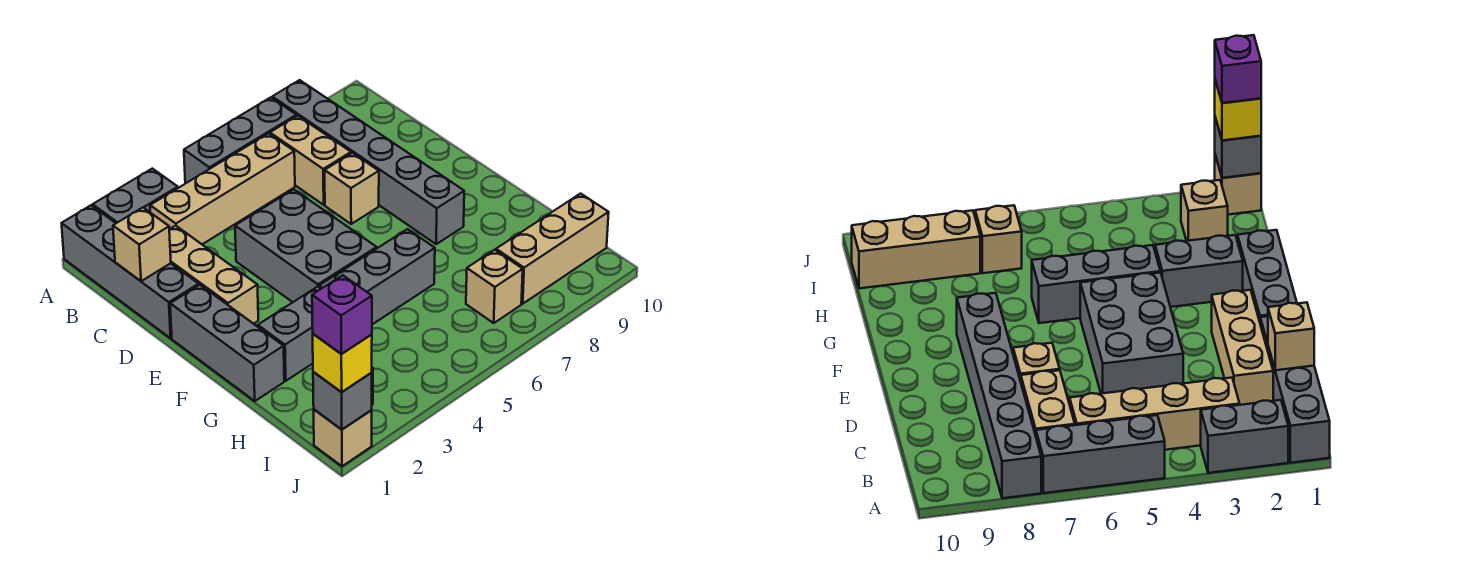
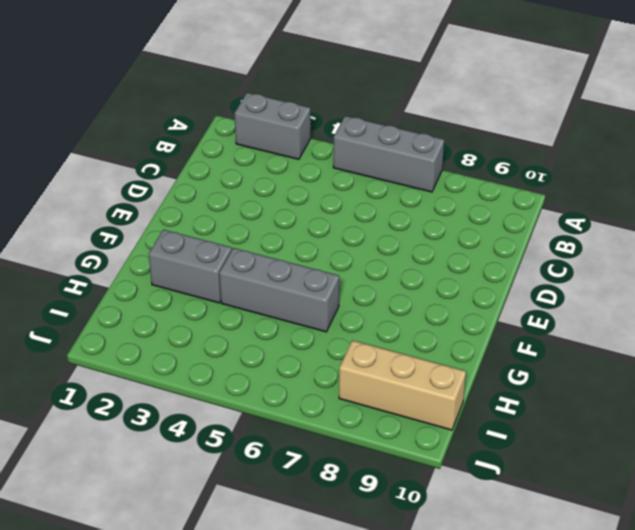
none -> grey brick A1:D1 level 1
none -> grey brick A8:F8 level 1
none -> tan brick B3:B6 level 1

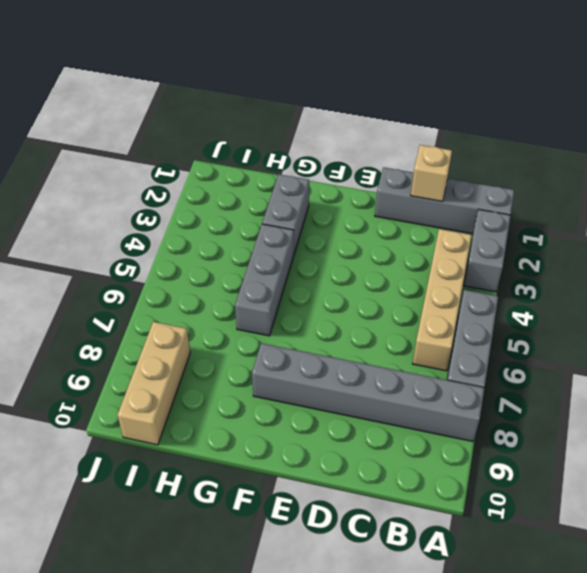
none -> tan brick B7:C7 level 1
none -> tan brick C2:E2 level 1
none -> grey brick D4:F5 level 1

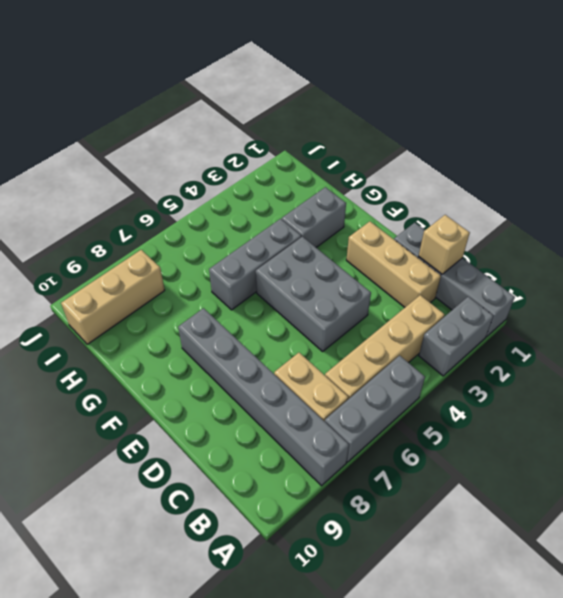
none -> tan brick D7 level 1
none -> grey brick E1:G1 level 1
none -> tan brick I2 level 1

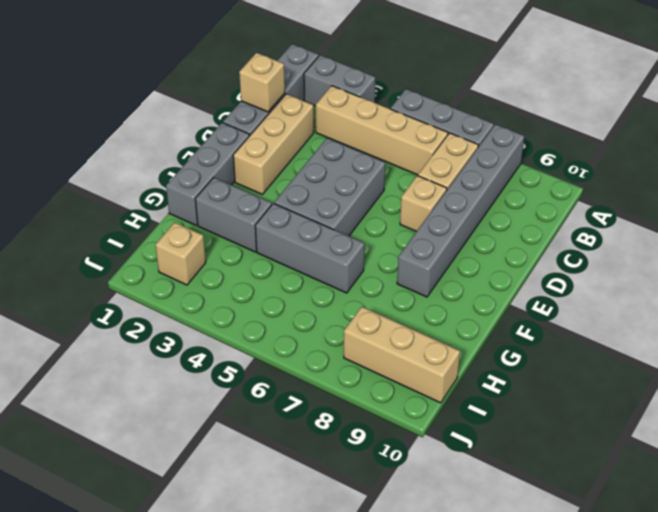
none -> tan brick I7 level 1
none -> tan brick J1 level 1
none -> grey brick J1 level 2

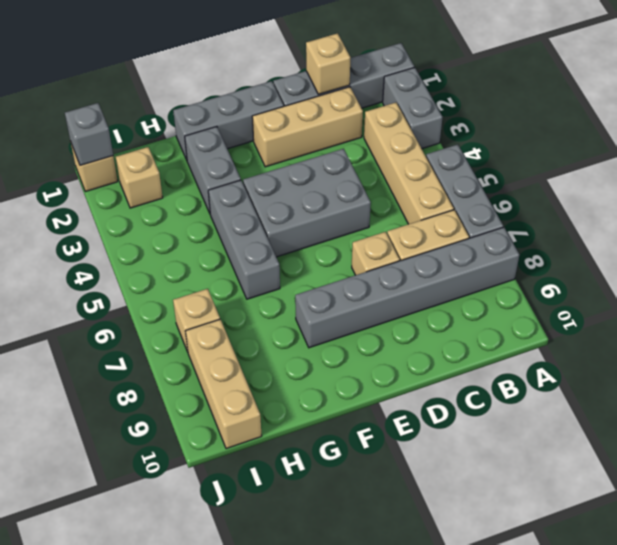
none -> yellow brick J1 level 3
none -> purple brick J1 level 4

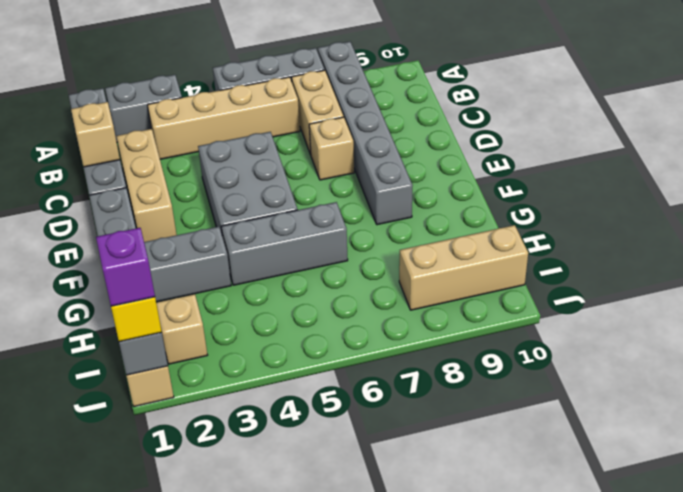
none -> tan brick I7 level 1

